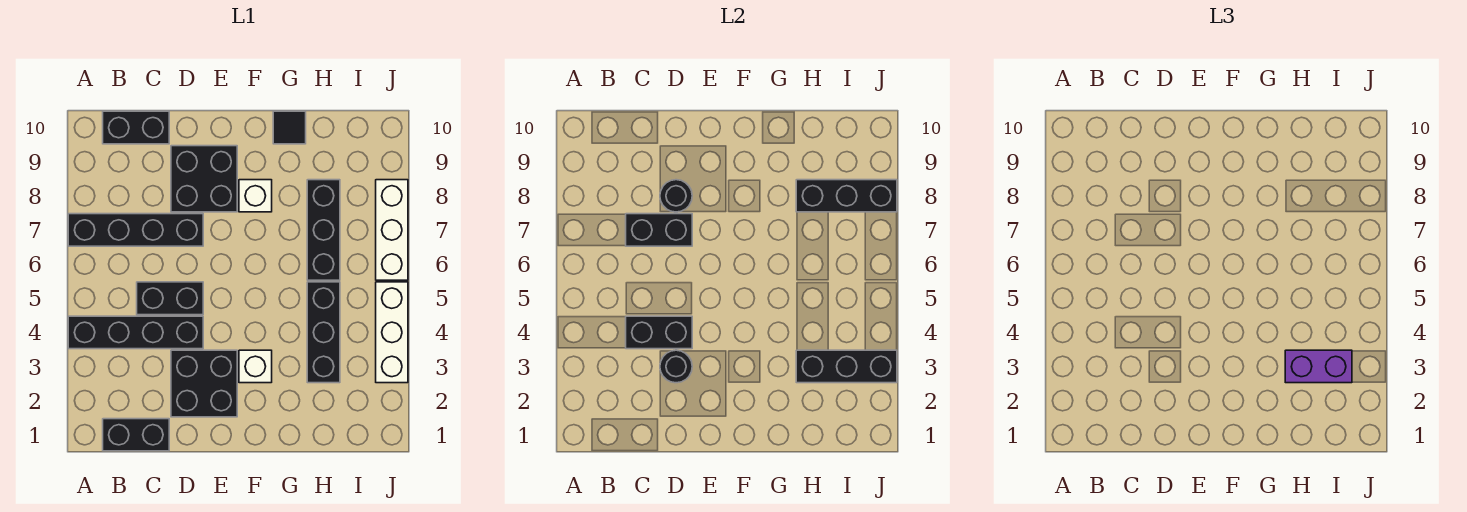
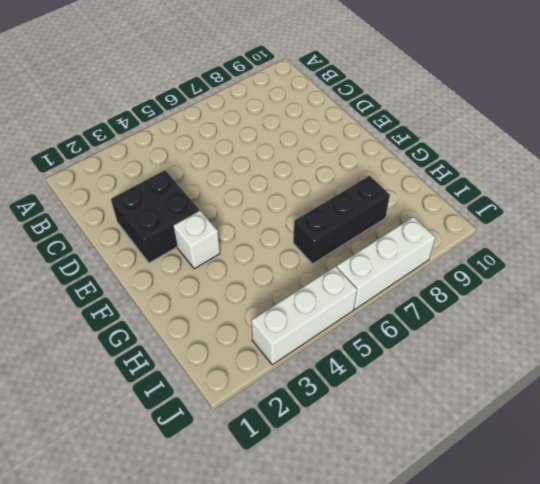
none -> black brick A4:D4 level 1
none -> black brick A7:D7 level 1
none -> black brick B1:C1 level 1

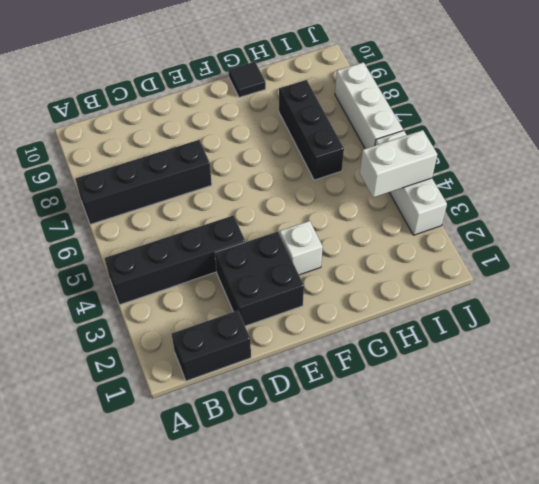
white brick I4:J4 level 2 -> none
none -> black brick B10:C10 level 1
none -> black brick C5:D5 level 1
none -> black brick D8:E9 level 1

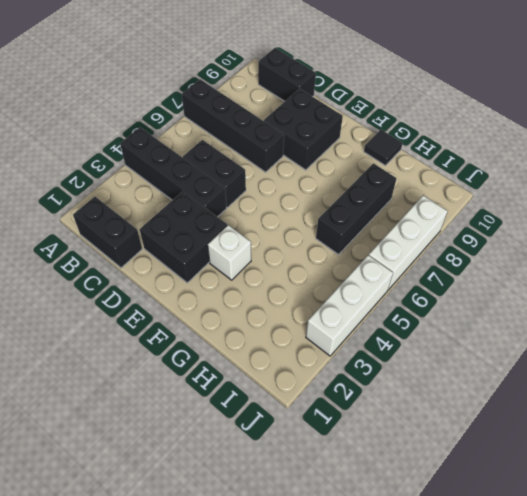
none -> white brick F8 level 1
none -> black brick H3:H5 level 1
none -> black brick C4:D4 level 2

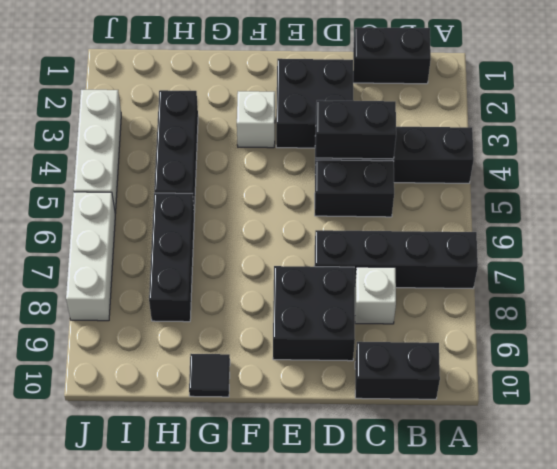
white brick C8 level 1 -> white brick F8 level 1
none -> black brick C7:D7 level 2
none -> black round brick D3 level 2
none -> black round brick D8 level 2

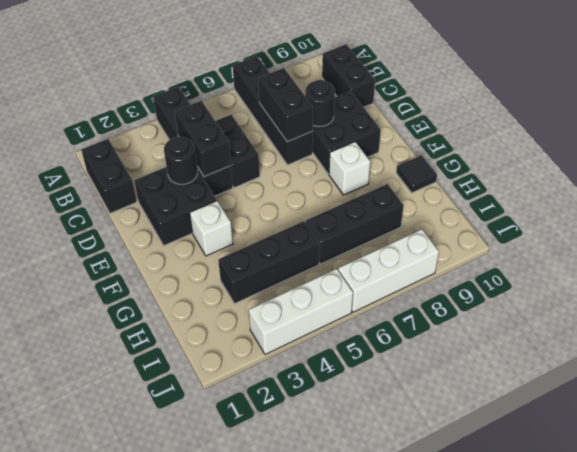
none -> black brick H3:J3 level 2
none -> black brick H8:J8 level 2
none -> purple brick H3:I3 level 3

